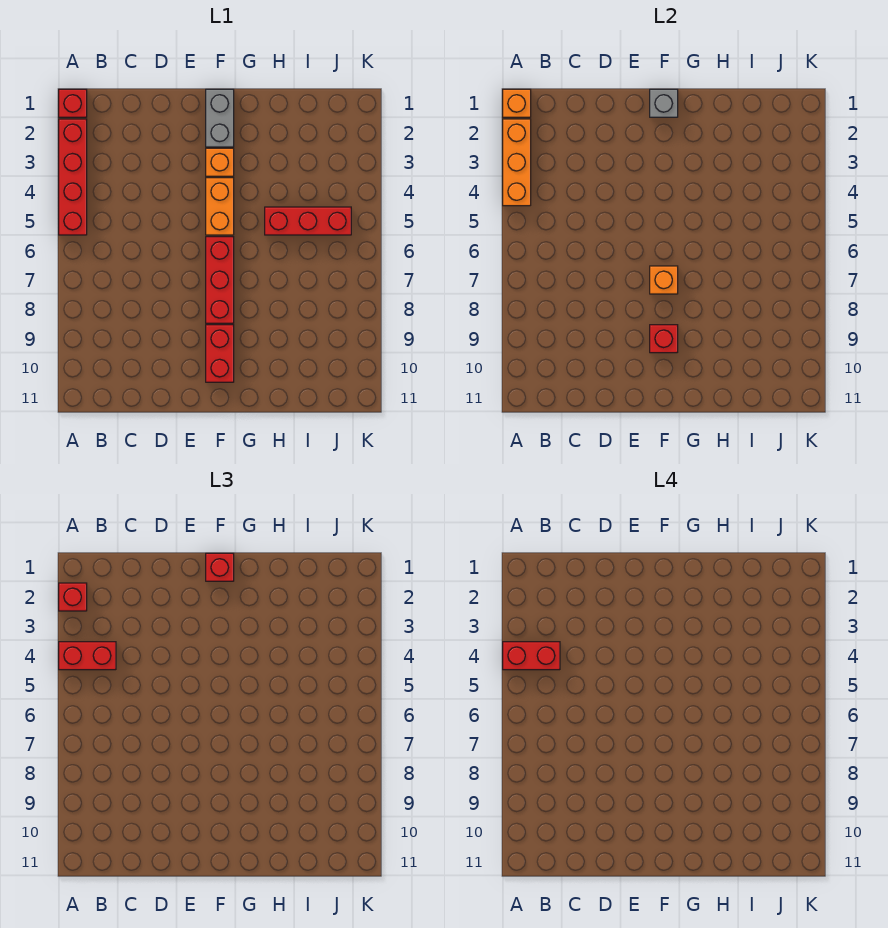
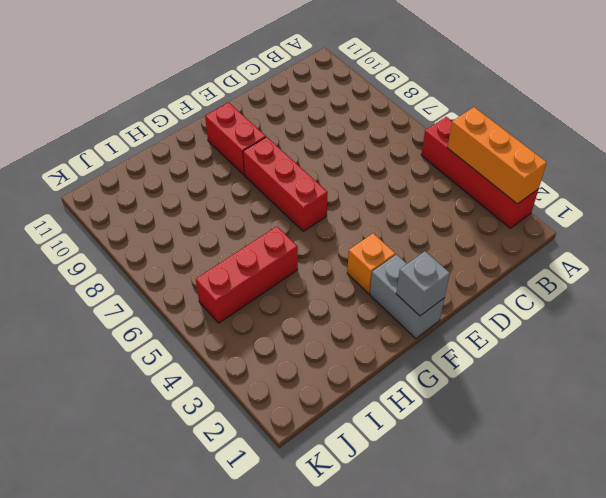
none -> red brick A1 level 1
none -> orange brick F4:F5 level 1
none -> orange brick A1 level 2

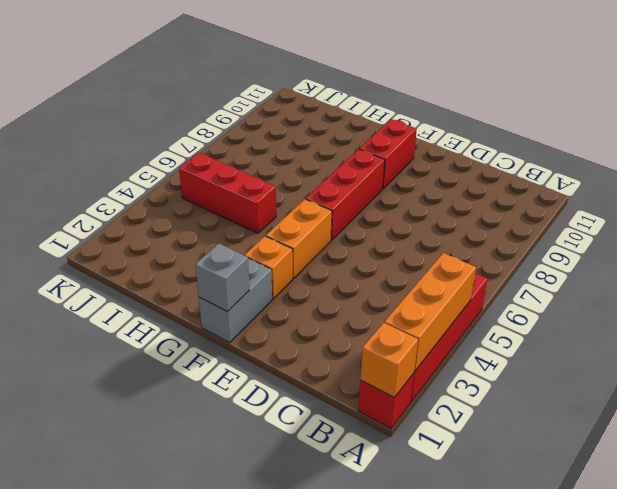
none -> orange brick F7 level 2
none -> red brick F9 level 2
none -> red brick A2 level 3

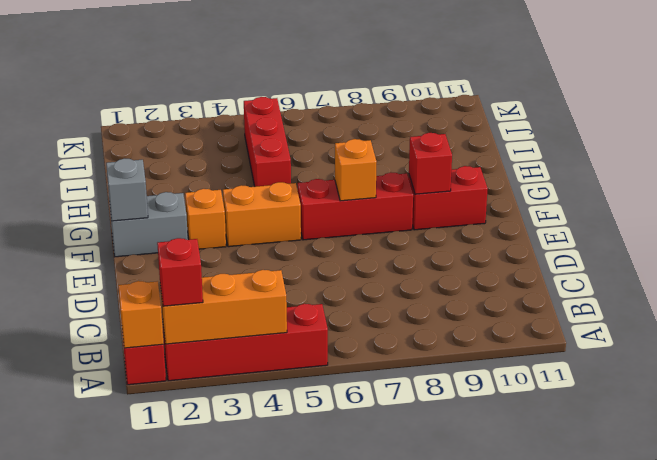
none -> red brick A4:B4 level 3
none -> red brick F1 level 3
none -> red brick A4:B4 level 4

